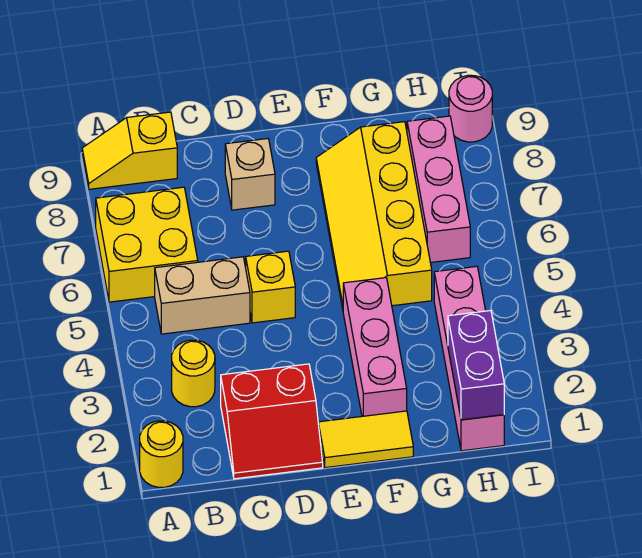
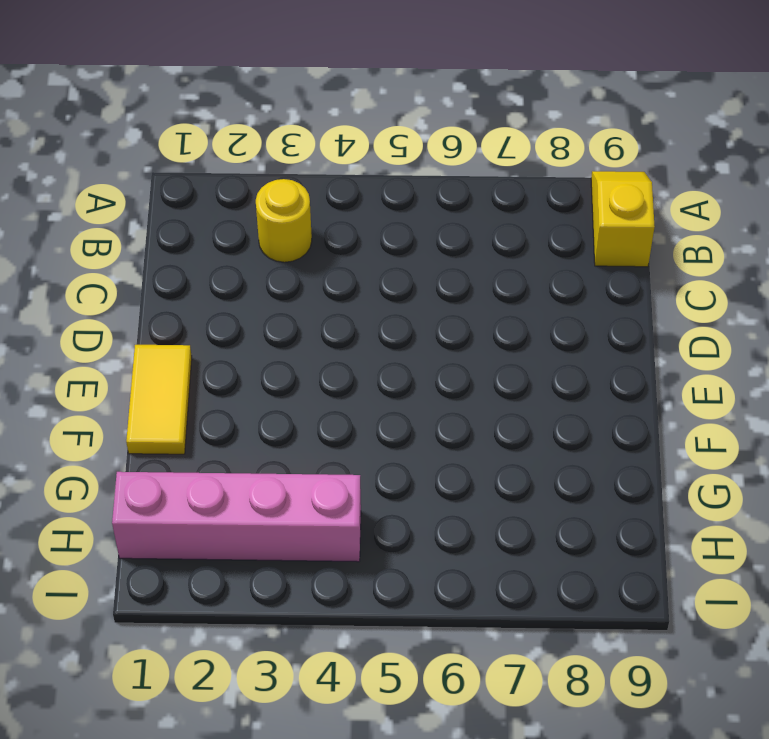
none -> yellow round brick A1 level 1
none -> yellow brick A6:B7 level 1
none -> tan brick B5:C5 level 1

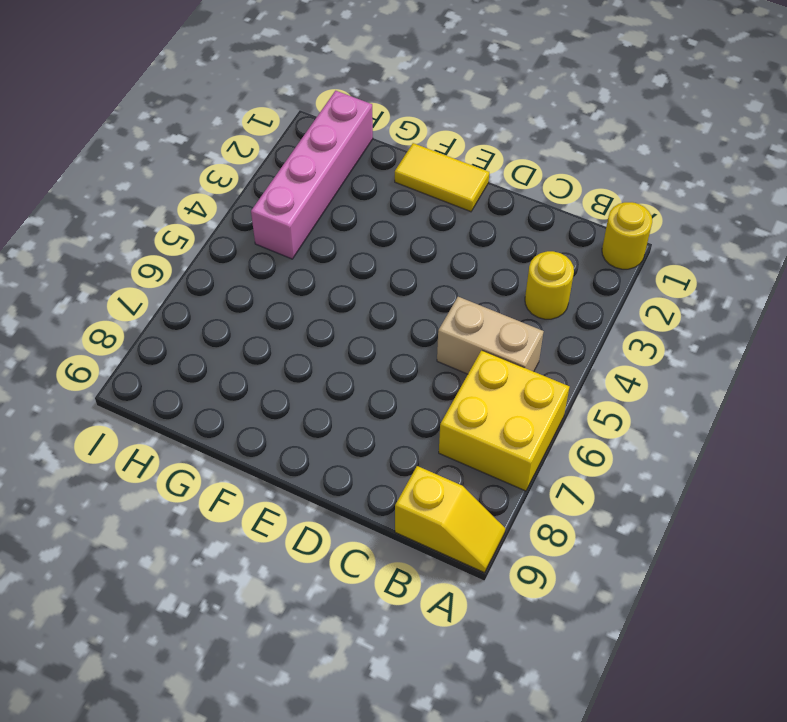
none -> red slope C1:D2 level 1 top 2
none -> yellow brick D5 level 1
none -> tan brick D8 level 1

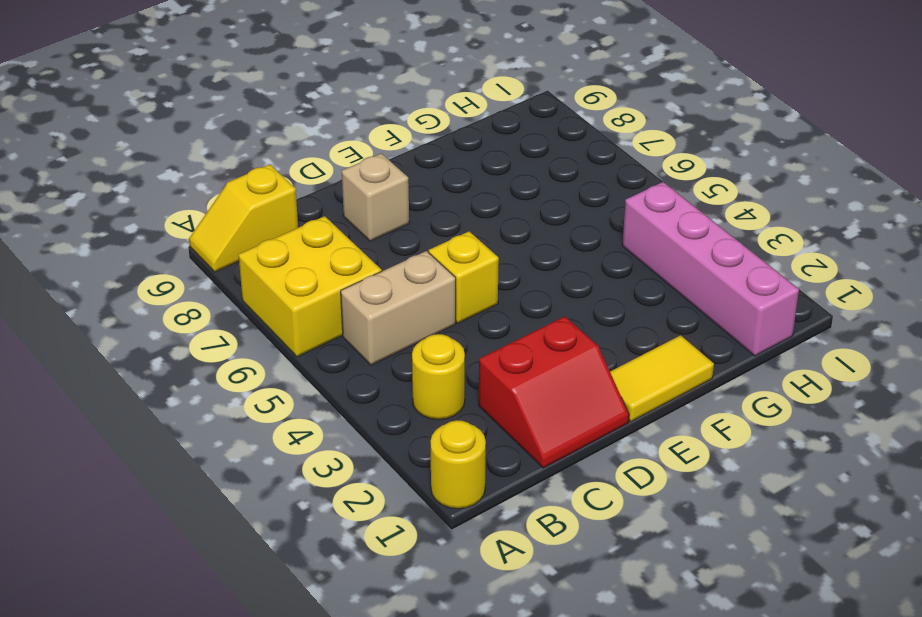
none -> pink brick F2:F4 level 1
none -> yellow slope F5:G8 level 1 top G
none -> pink brick H6:H8 level 1

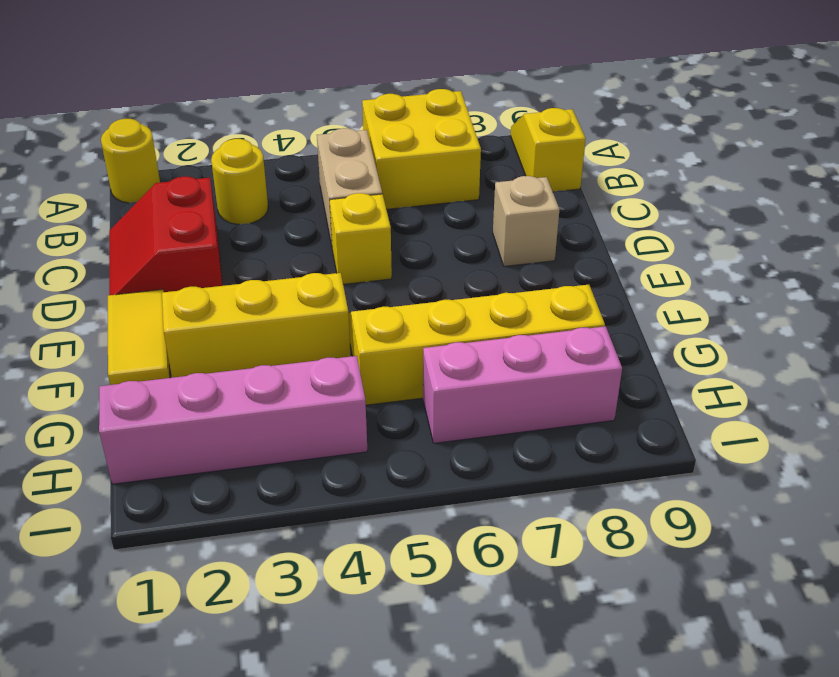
yellow brick F2:F4 level 1 -> pink brick F2:F4 level 1
none -> pink round brick I9 level 1
none -> purple brick H1:H2 level 2

